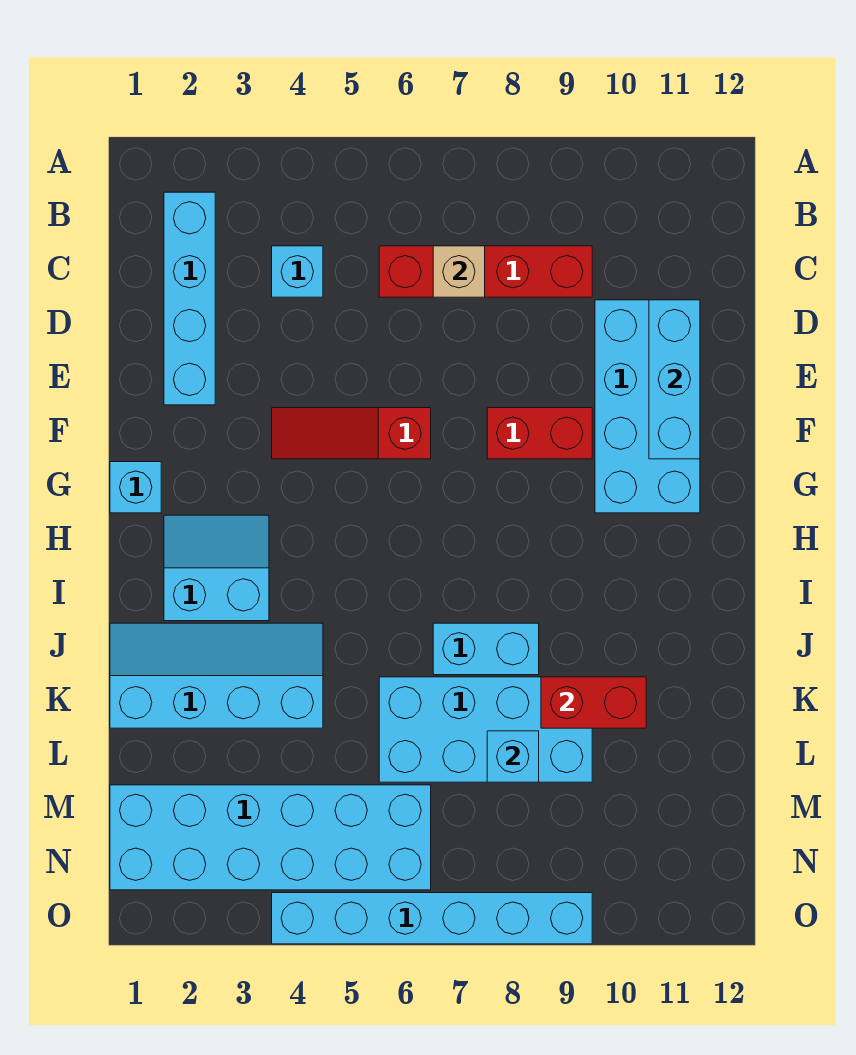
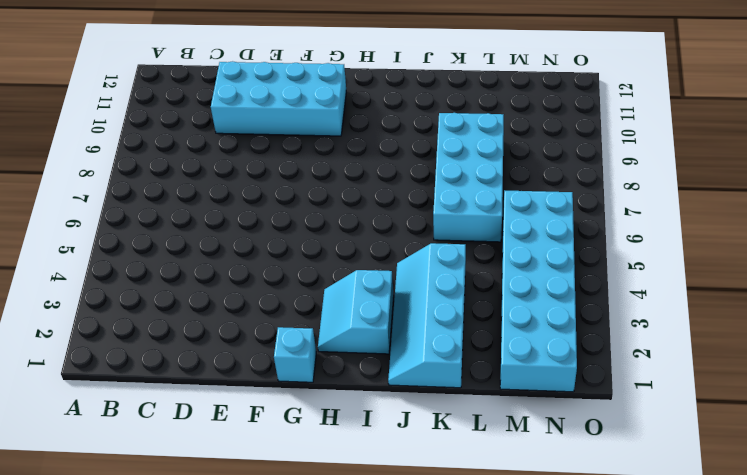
none -> cyan brick B2:E2 level 1
none -> cyan brick C4 level 1
none -> red brick C6:C9 level 1

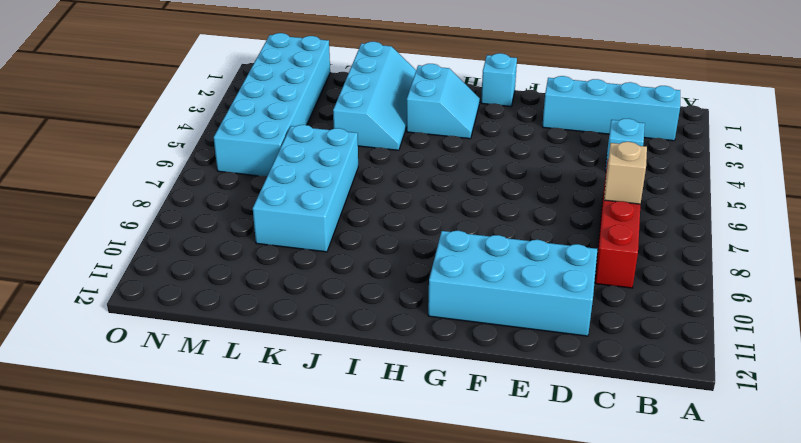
none -> red slope F4:F6 level 1 top 6
none -> red brick F8:F9 level 1
none -> cyan brick J7:J8 level 1

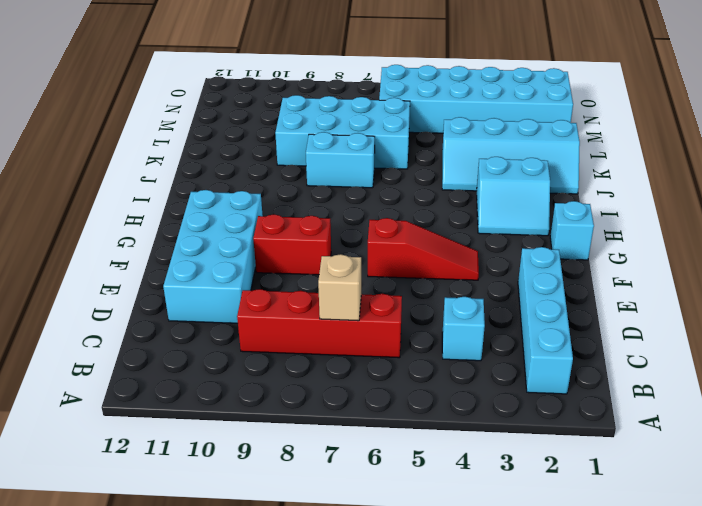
none -> cyan brick O4:O9 level 1
none -> cyan brick D11:F11 level 2
none -> red brick K9:K10 level 2

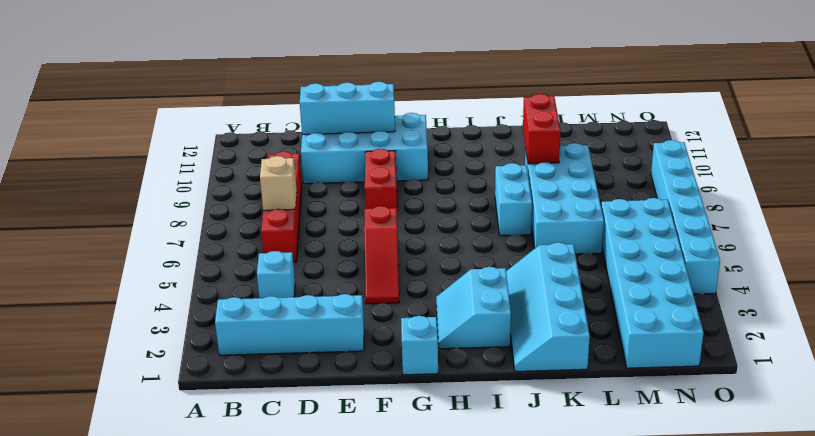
none -> cyan brick L8 level 2

